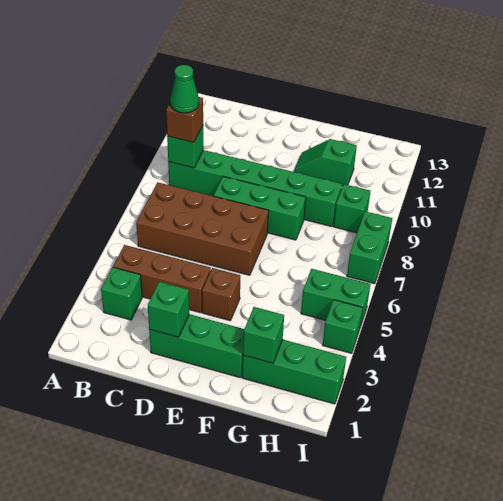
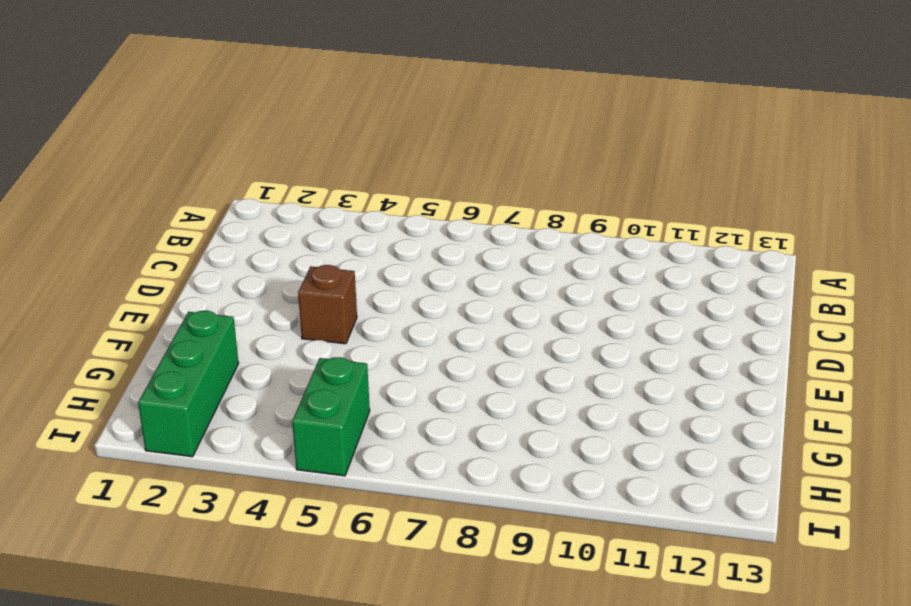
none -> green brick B3 level 1
none -> brown brick B4:D4 level 1
none -> brown brick B6:E7 level 1

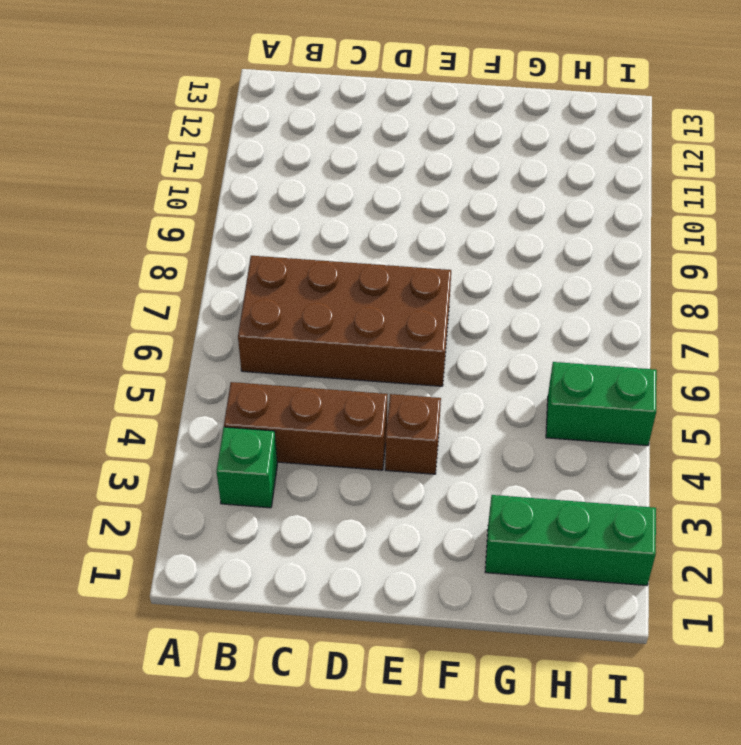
none -> green brick B9:G9 level 1
none -> green brick D2:F2 level 1
none -> green brick D8:F8 level 1

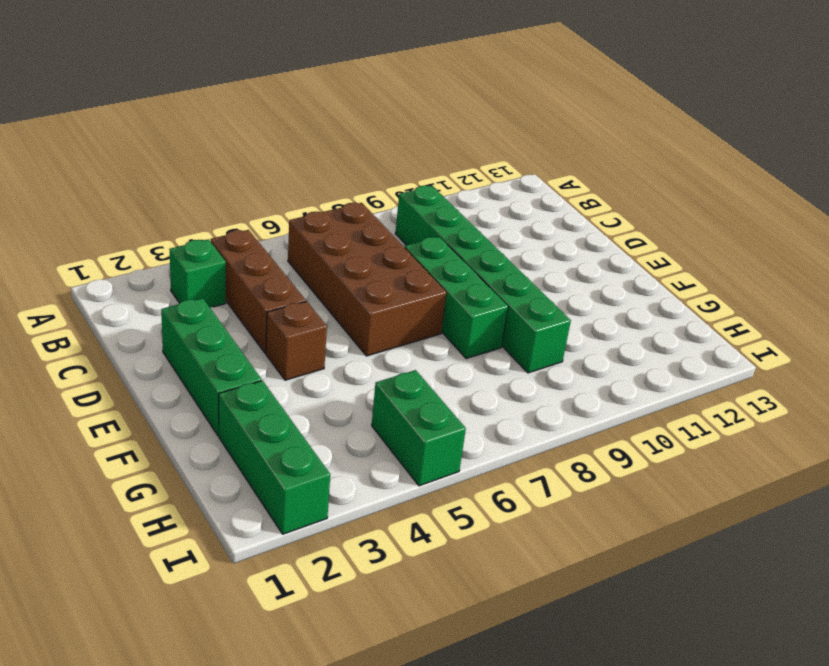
none -> green slope F11:G11 level 1 top G
none -> green brick H9 level 1
none -> green brick I4 level 1

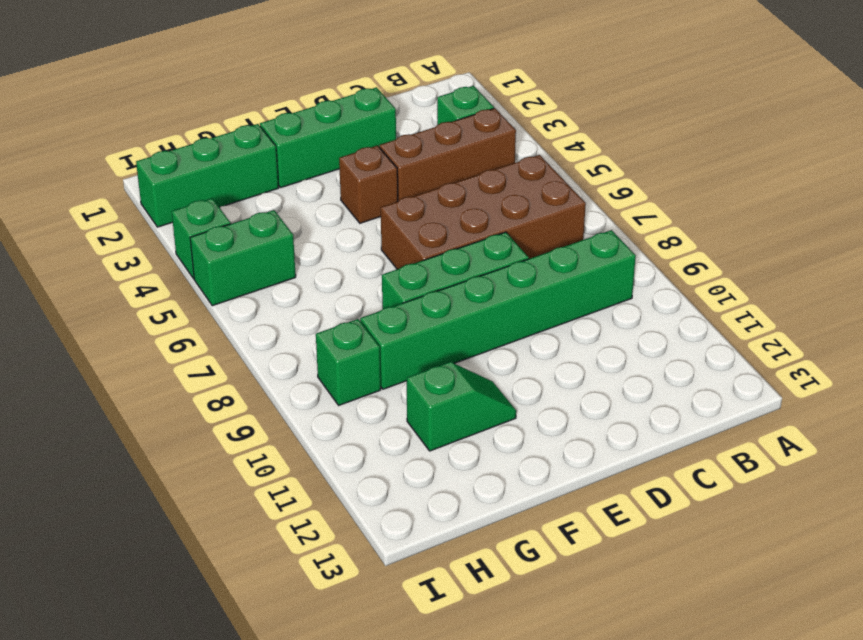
none -> green brick I7:I8 level 1
none -> green brick B9 level 2
none -> green brick D2 level 2

